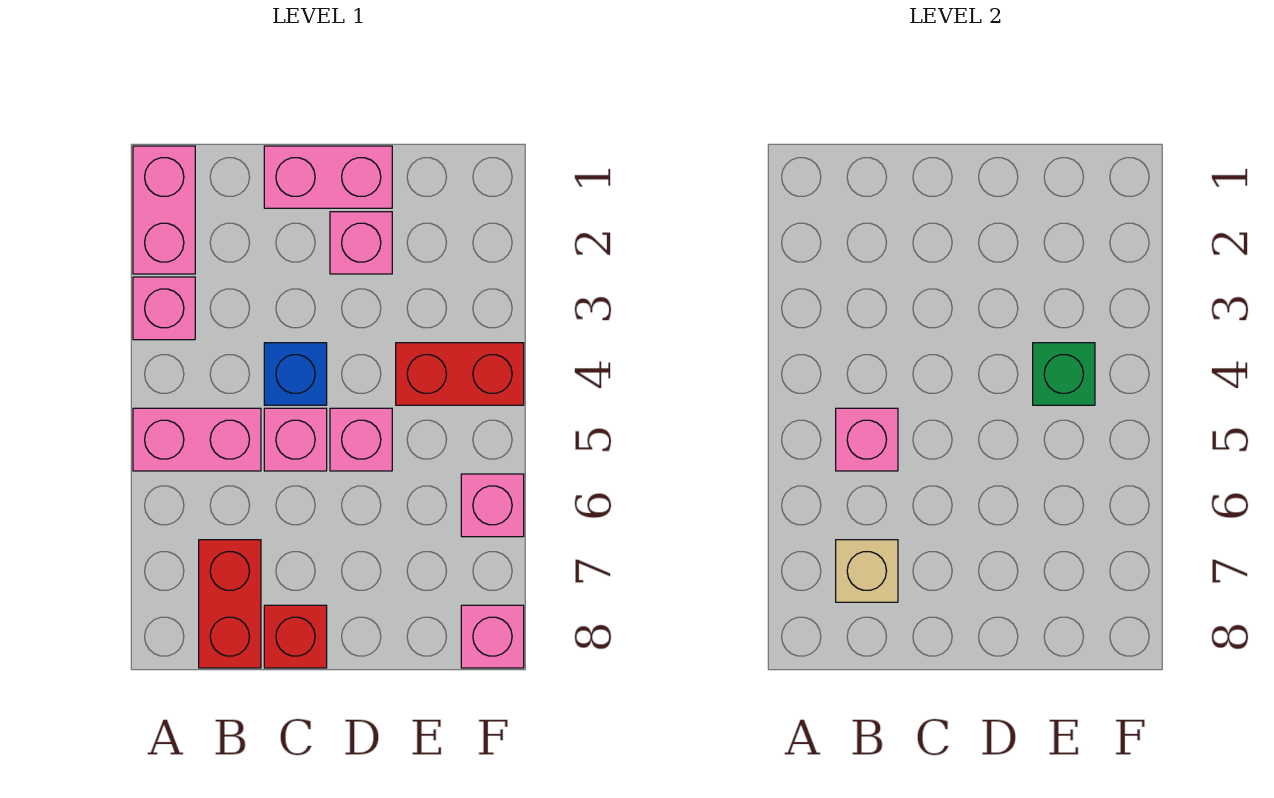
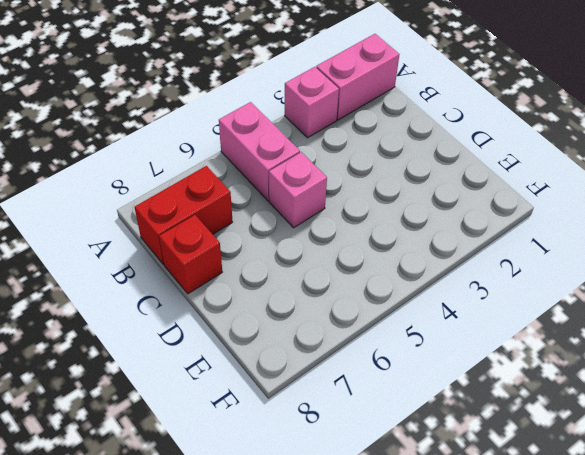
none -> pink brick C1:D1 level 1
none -> blue brick C4 level 1
none -> pink brick D2 level 1

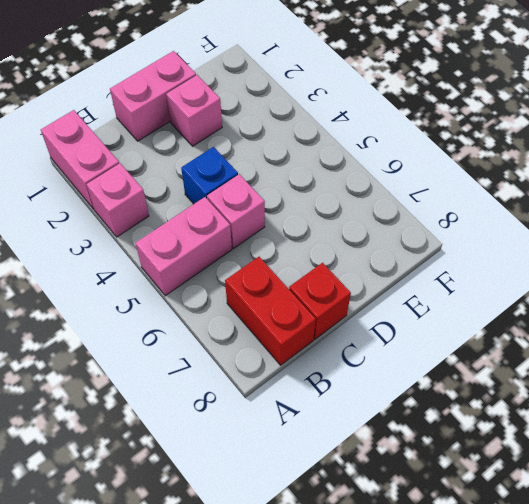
none -> pink brick D5 level 1
none -> red brick E4:F4 level 1
none -> pink brick F6 level 1

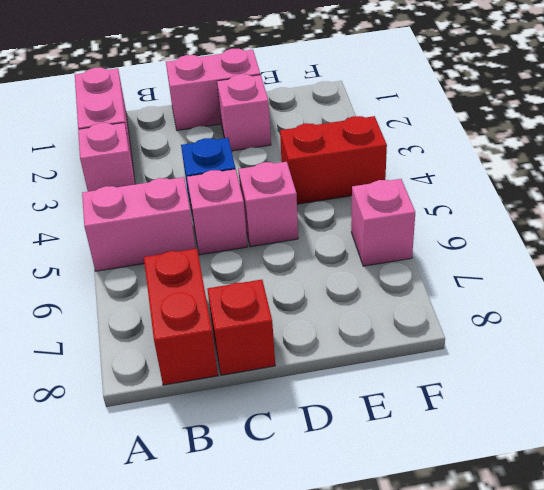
none -> pink brick F8 level 1
none -> pink brick B5 level 2
none -> tan brick B7 level 2

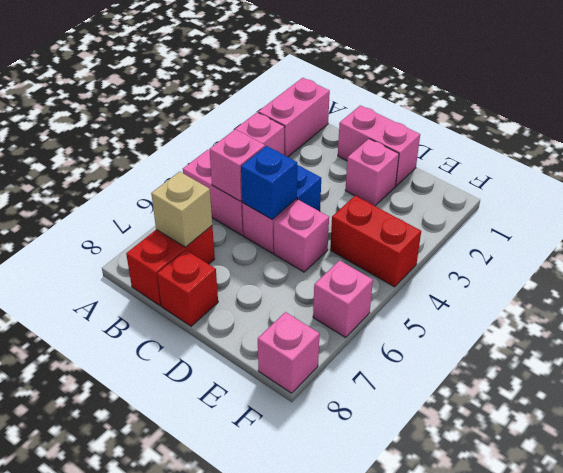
blue brick C5 level 2 -> none
none -> green brick E4 level 2

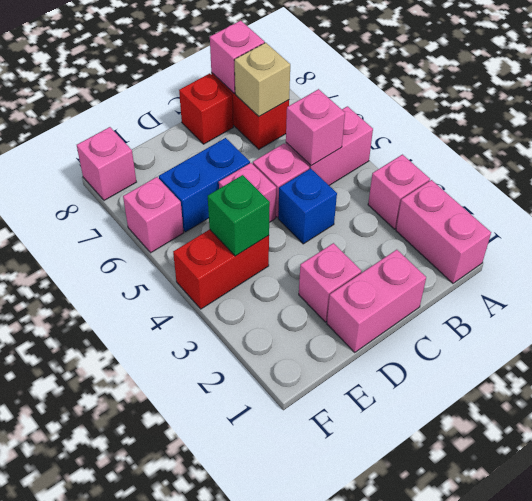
pink brick B8 level 2 -> none
blue brick D6:E6 level 1 -> none

